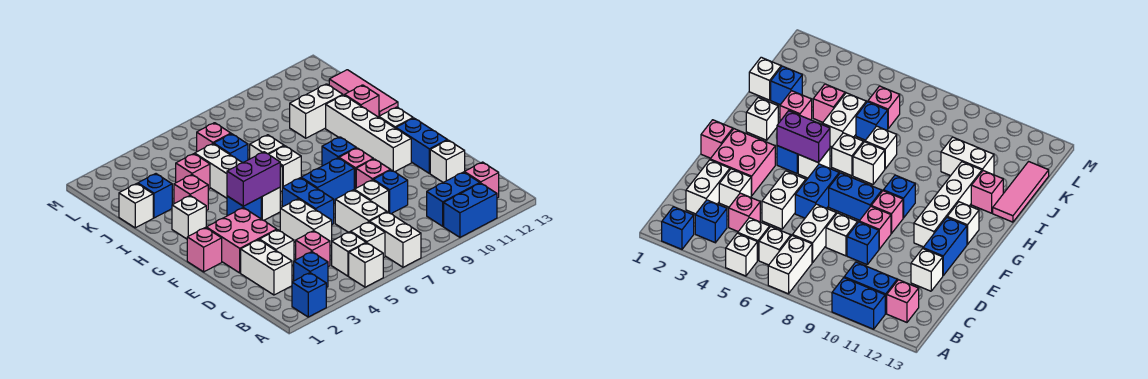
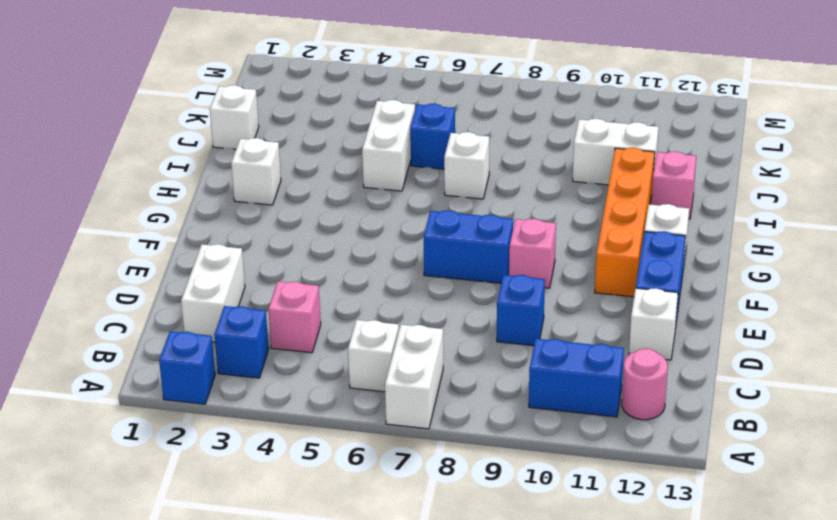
pink round brick B12 level 1 -> pink brick B12 level 1
orange brick F11:I11 level 1 -> white brick F11:I11 level 1
none -> white brick A5 level 1
none -> blue brick A10:A11 level 1
none -> white brick B5 level 1
none -> white brick C7:D7 level 1

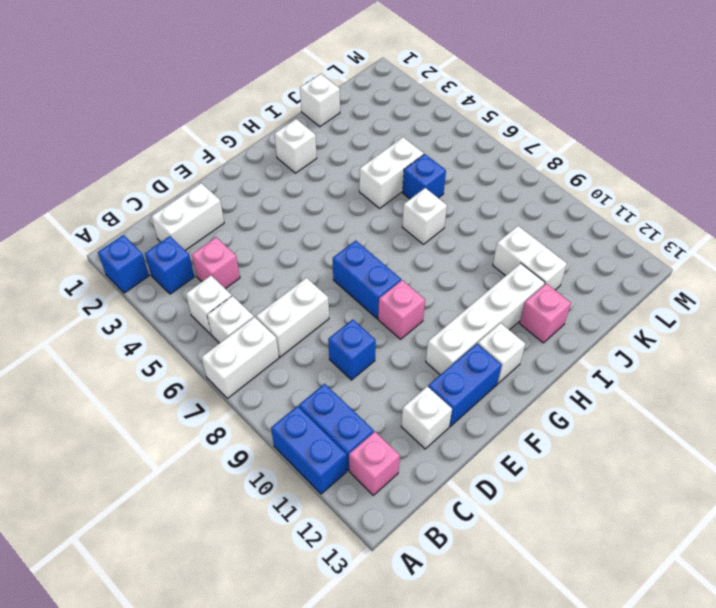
none -> white brick A5 level 1
none -> white brick D3 level 1
none -> white brick D5:E5 level 1
none -> white brick D8 level 1

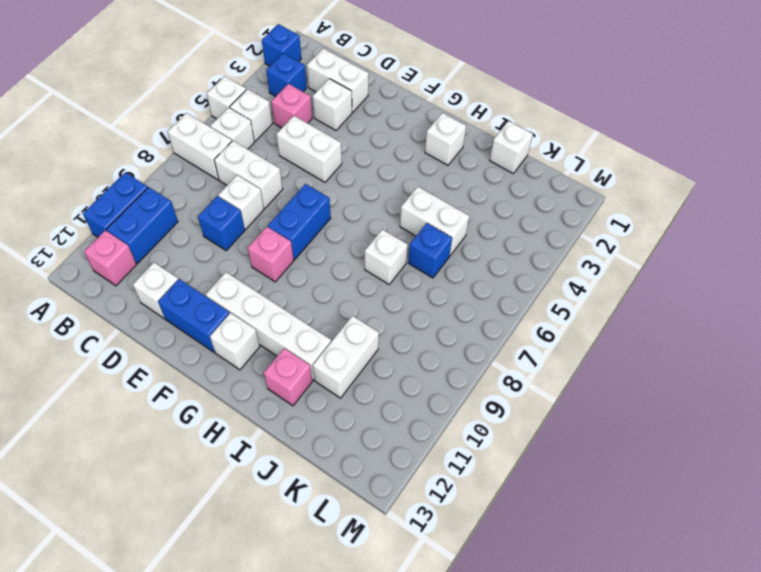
none -> pink brick E2:F3 level 1
none -> blue brick E6:F6 level 1
none -> pink brick E9 level 1
none -> pink brick F1 level 1

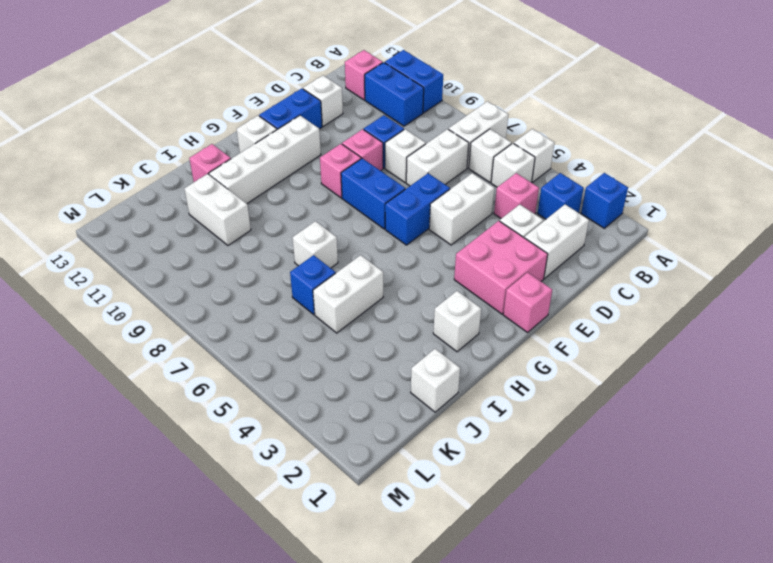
none -> blue brick G4 level 1
none -> white brick G5 level 1
none -> blue brick G9 level 1
none -> white brick H6 level 1

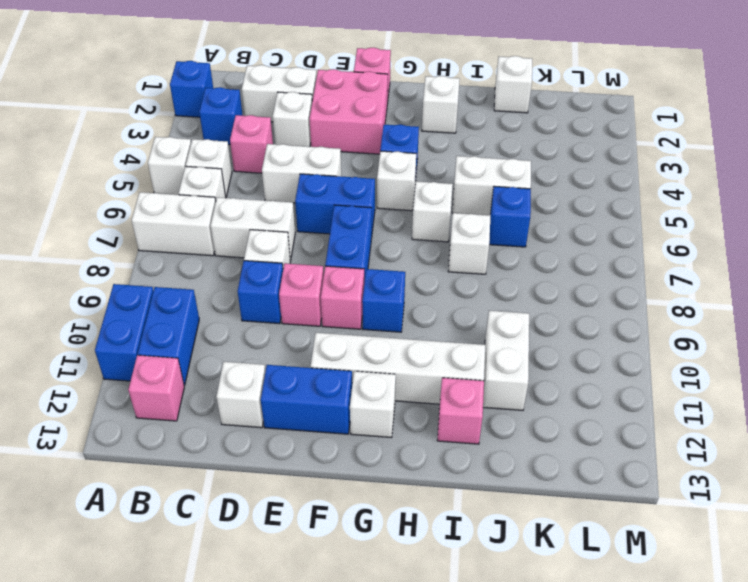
none -> white brick H7 level 1
none -> pink brick I3 level 1
none -> pink tile I13:K13 level 1
none -> blue brick J2 level 1

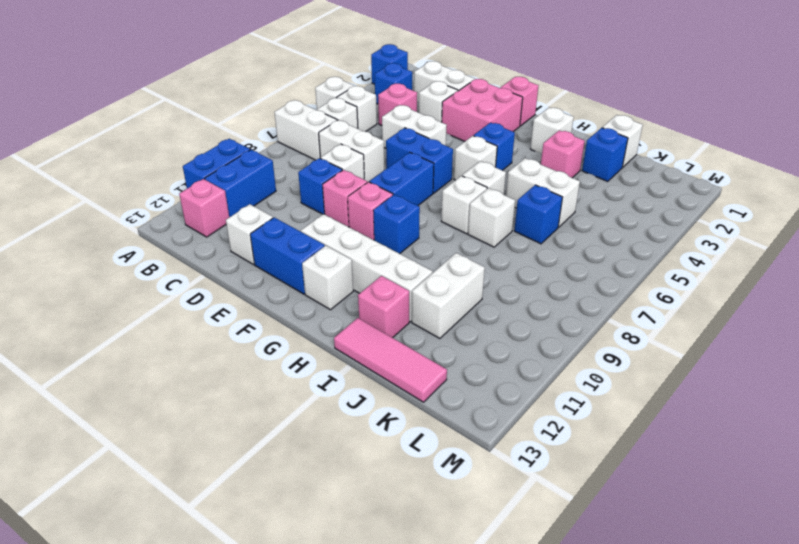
none -> pink brick J4 level 1
none -> pink brick K6 level 1
none -> purple brick G4:G5 level 2

